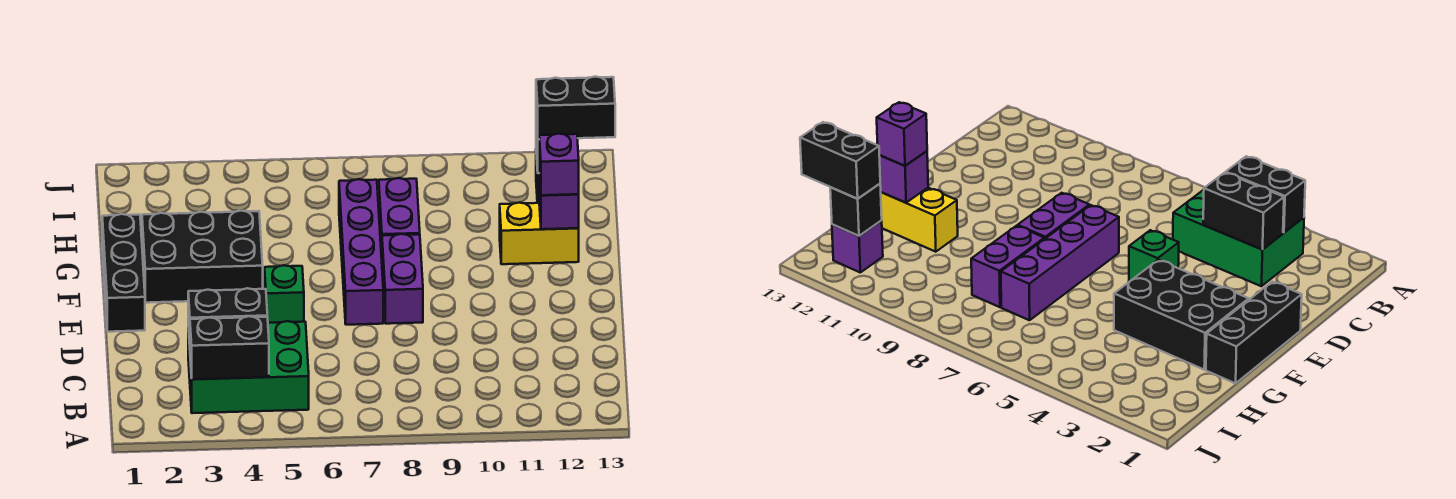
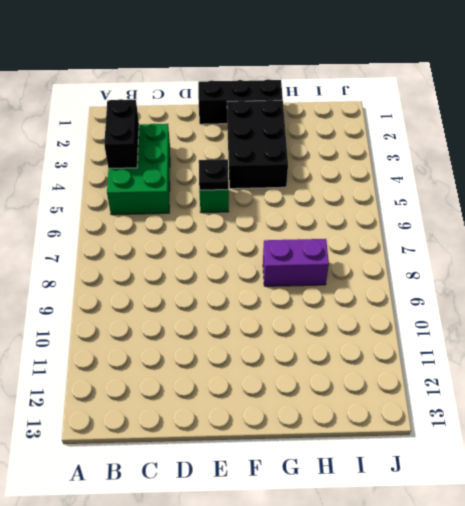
black plate E5 level 2 -> none
none -> purple brick E7:H7 level 1
none -> purple brick E8:F8 level 1
none -> yellow brick G11:G12 level 1

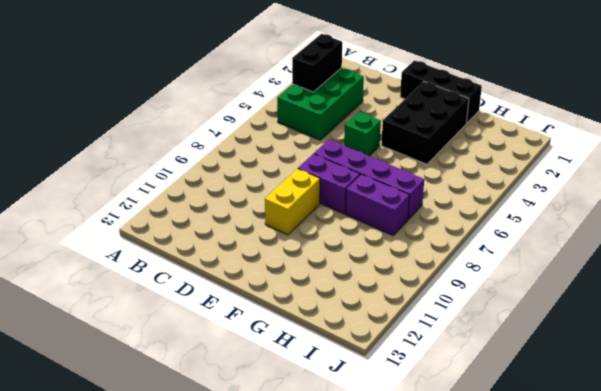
yellow brick E9:E10 level 1 -> yellow brick G11:G12 level 1
none -> purple brick I12 level 1
none -> black brick C3:C4 level 2
none -> purple brick G12 level 2

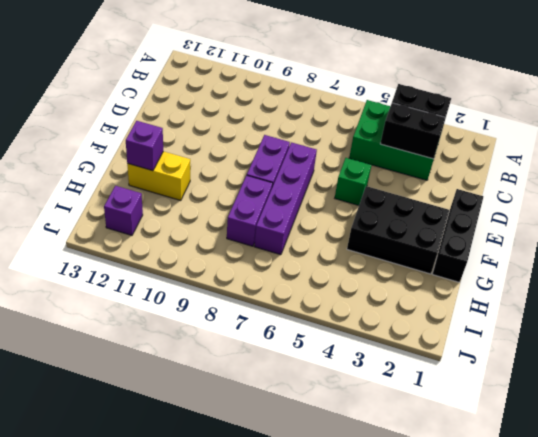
none -> black brick I12 level 2
none -> purple brick G12 level 3
none -> black brick I12:I13 level 3

